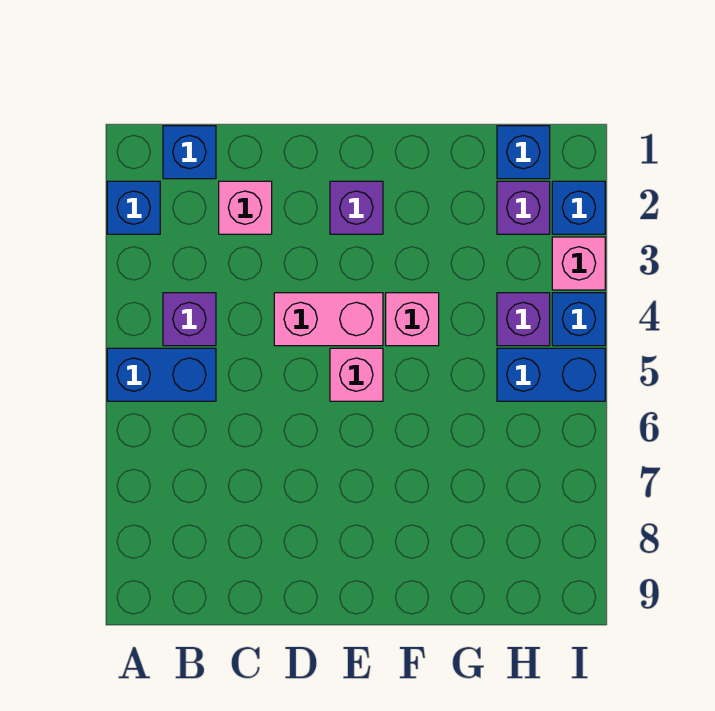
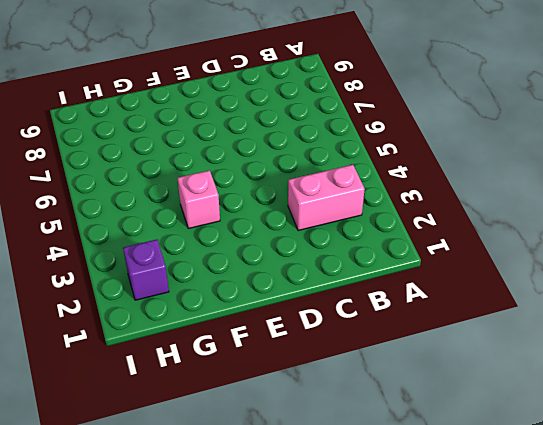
pink brick B3:C3 level 1 -> pink brick D4:E4 level 1
none -> blue brick A2 level 1
none -> blue brick A5:B5 level 1
none -> blue brick B1 level 1

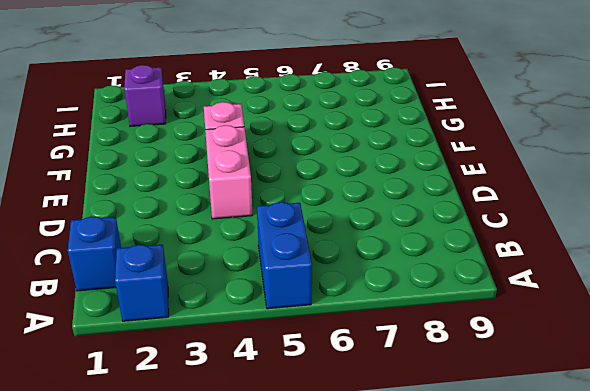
none -> purple brick B4 level 1
none -> pink brick C2 level 1
none -> purple brick E2 level 1

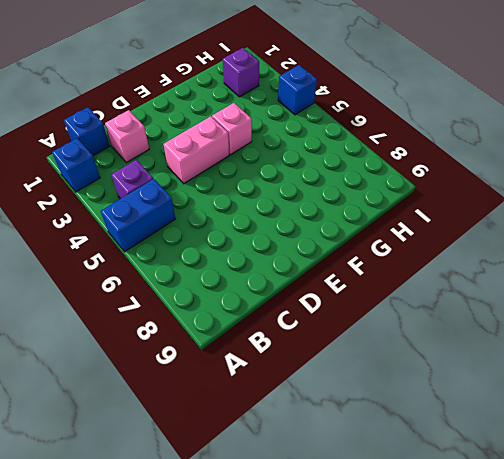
none -> purple brick E2 level 1
none -> pink brick E5 level 1
none -> blue brick H1 level 1

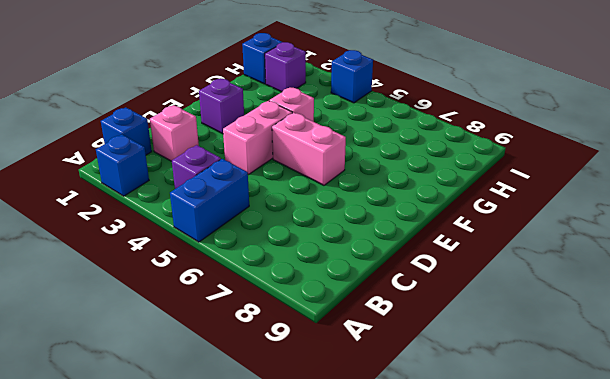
pink brick E5:E6 level 1 -> pink brick E5 level 1
none -> purple brick H4 level 1
none -> blue brick H5:I5 level 1
none -> blue brick I2 level 1

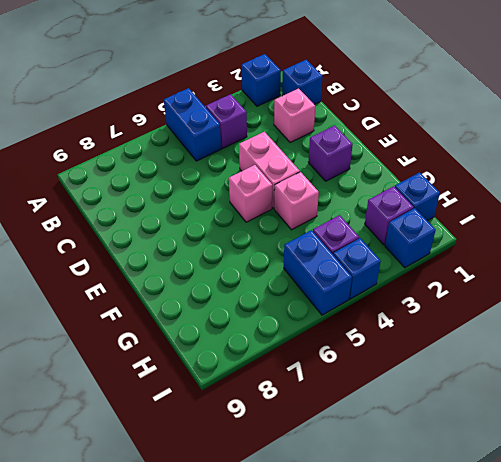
none -> pink brick I3 level 1

